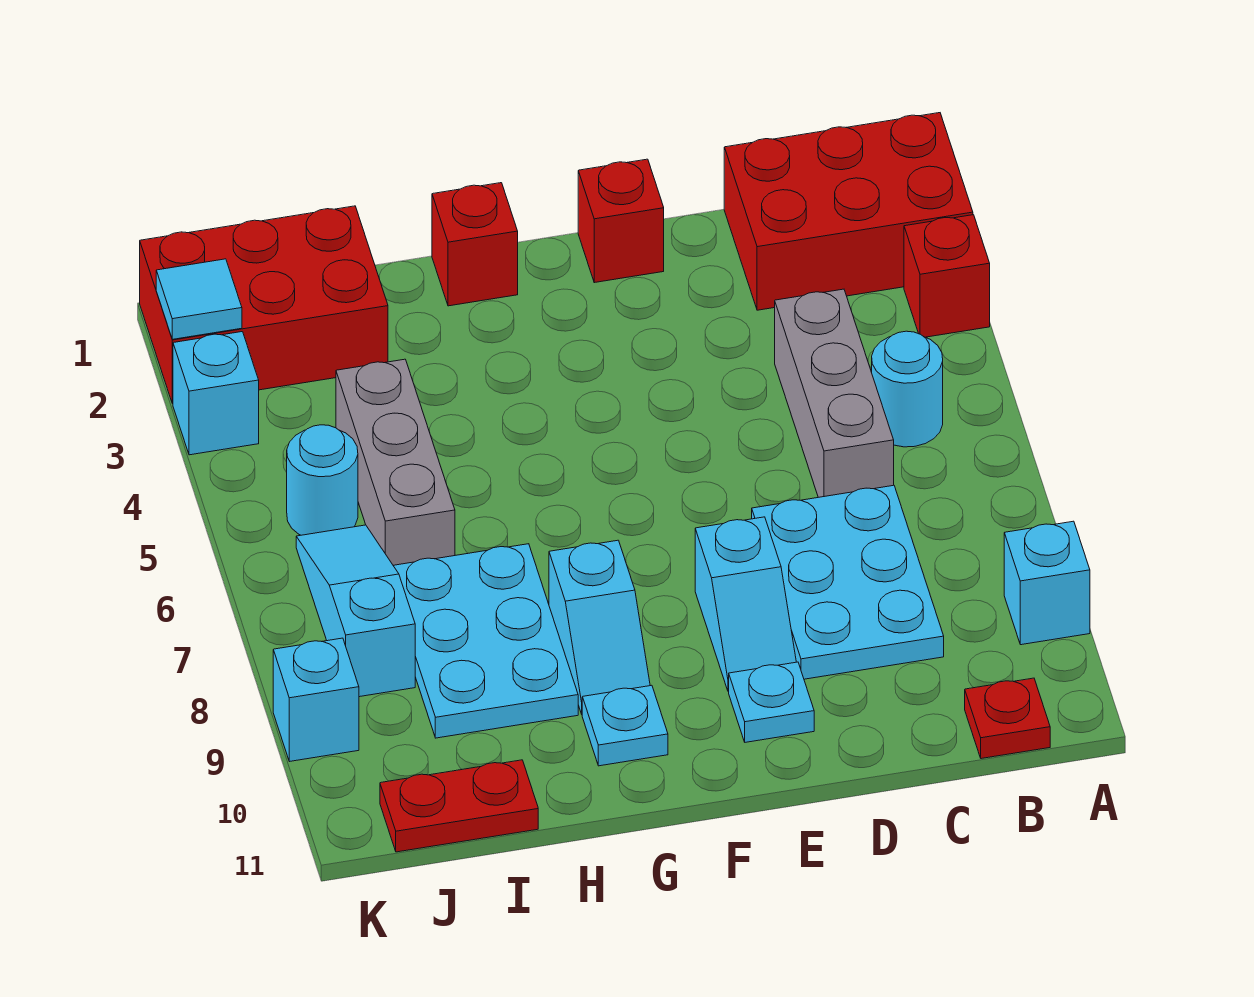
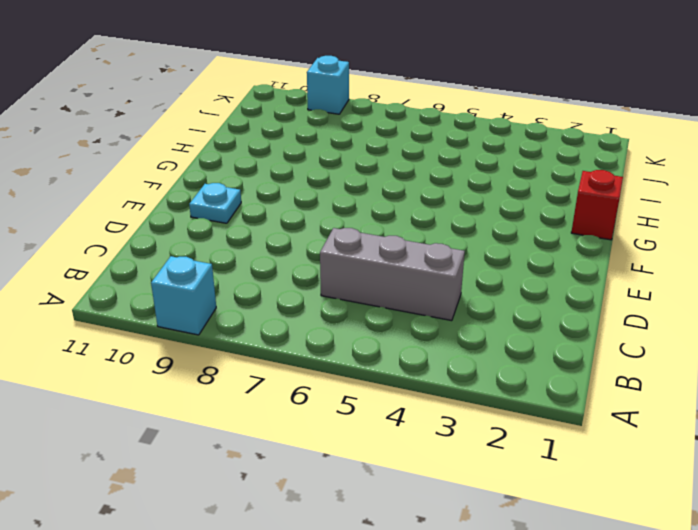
none -> red brick A1:C2 level 1
none -> red brick A3 level 1
none -> cyan round brick B5 level 1

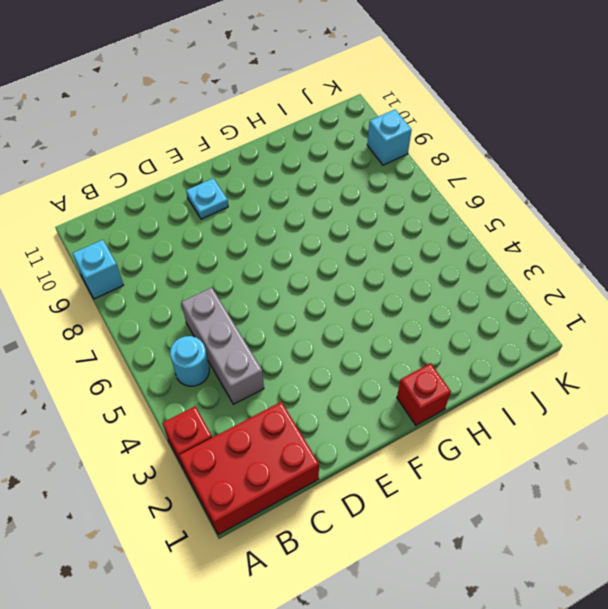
none -> red plate B11 level 1
none -> cyan plate C7:D9 level 1
none -> red brick E1 level 1

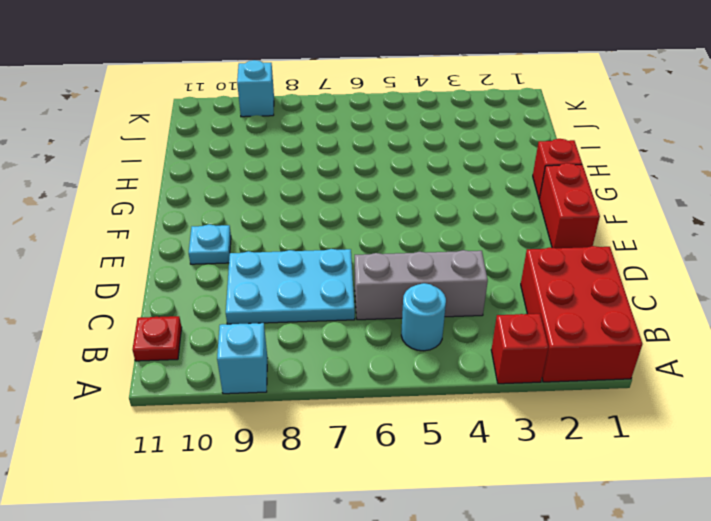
red brick E1:F1 level 1 -> red brick E1 level 1
none -> cyan slope E8:E9 level 1 top 8
none -> cyan slope G8:G9 level 1 top 8
none -> cyan plate G10 level 1

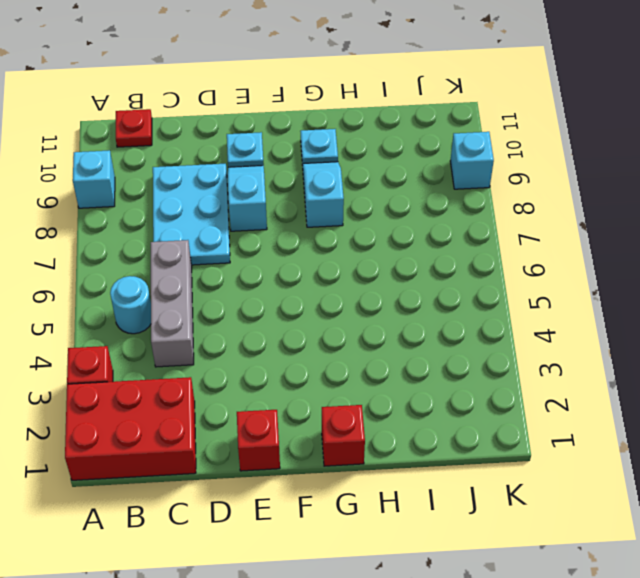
none -> cyan plate H7:I9 level 1
none -> red brick I1:K2 level 1
none -> grey brick I4:I6 level 1

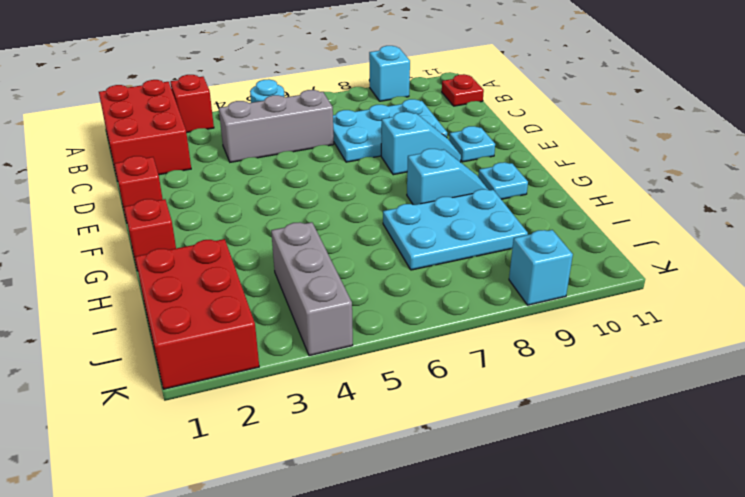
grey brick I4:K4 level 1 -> grey brick I4:I6 level 1
none -> red plate I11:J11 level 1
none -> cyan round brick J5 level 1
none -> cyan slope J6:J8 level 1 top 8

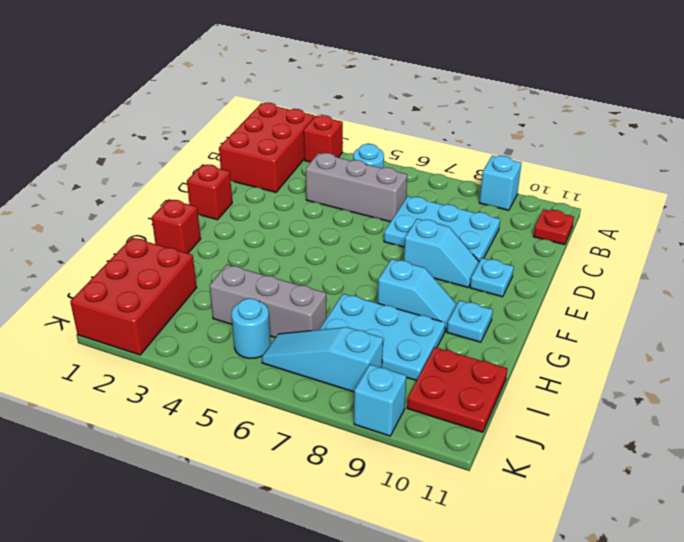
red plate I10:J11 level 1 -> red plate I11:J11 level 1
none -> cyan brick K3 level 1
none -> cyan tile K2 level 2

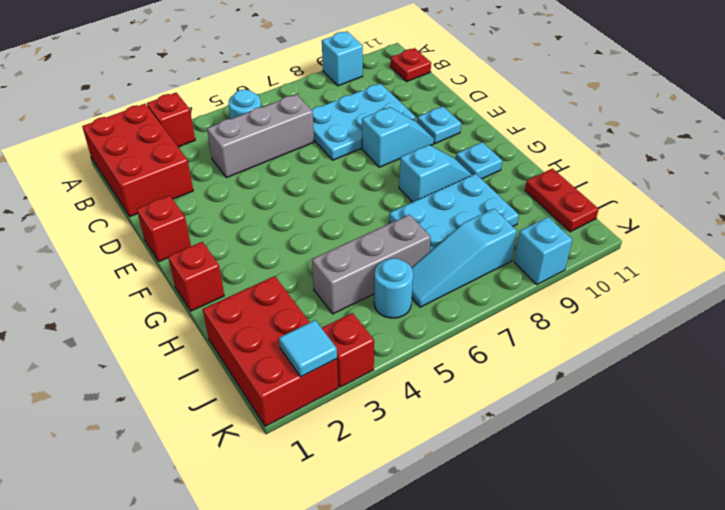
red brick K3 level 1 -> cyan brick K3 level 1

